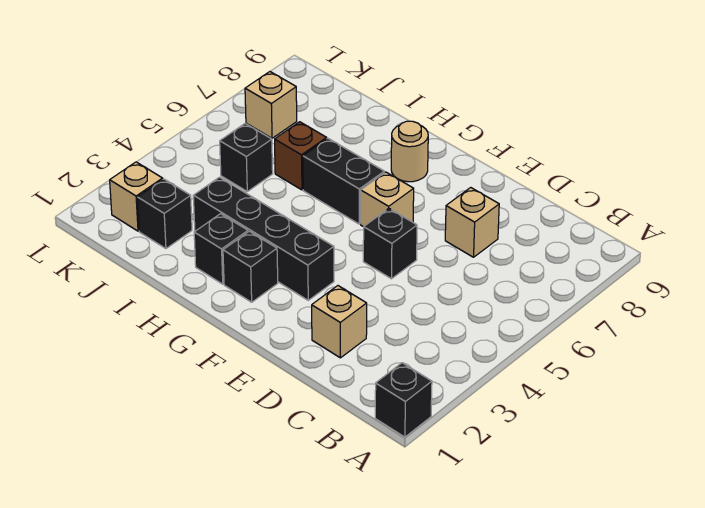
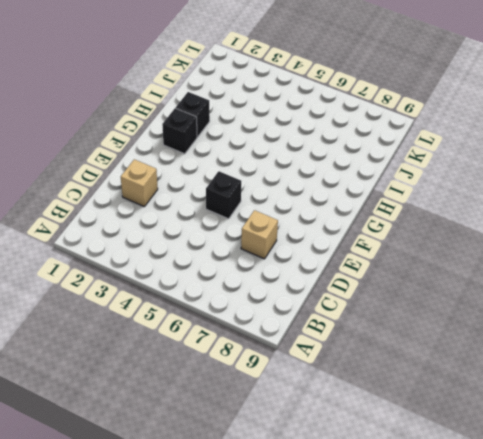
none -> black brick A1 level 1
none -> black brick F3:I3 level 1
none -> tan brick F6 level 1

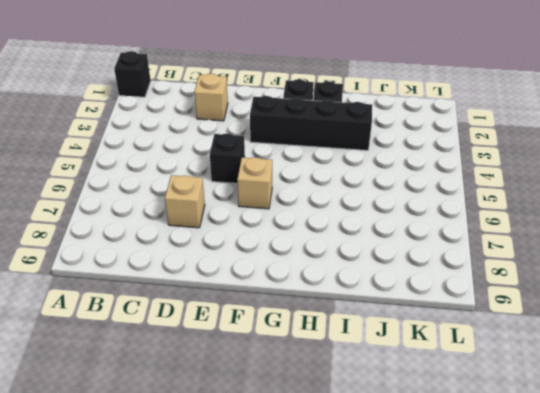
none -> black brick G6:H6 level 1
none -> tan round brick G8 level 1
none -> brown brick I6 level 1

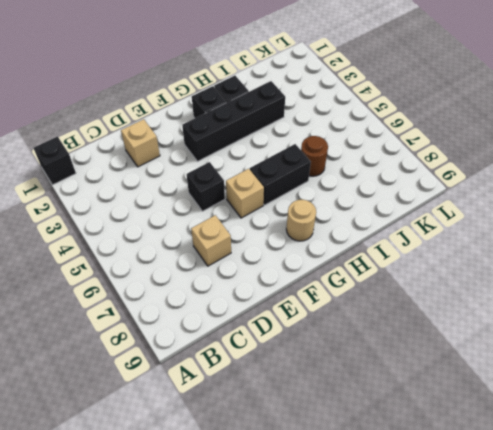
brown round brick I6 level 1 -> brown brick I6 level 1
none -> black brick J2 level 1
none -> black brick J5 level 1
none -> tan brick K2 level 1

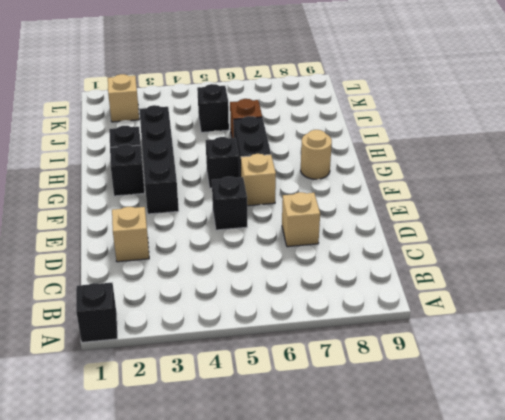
black brick G5 level 1 -> black brick J2 level 1
none -> tan brick K7 level 1

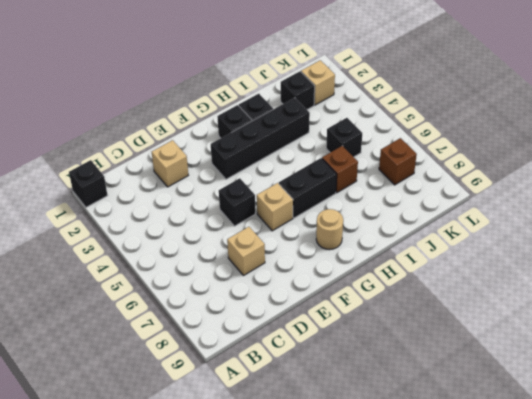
brown brick K7 level 1 -> tan brick K7 level 1

